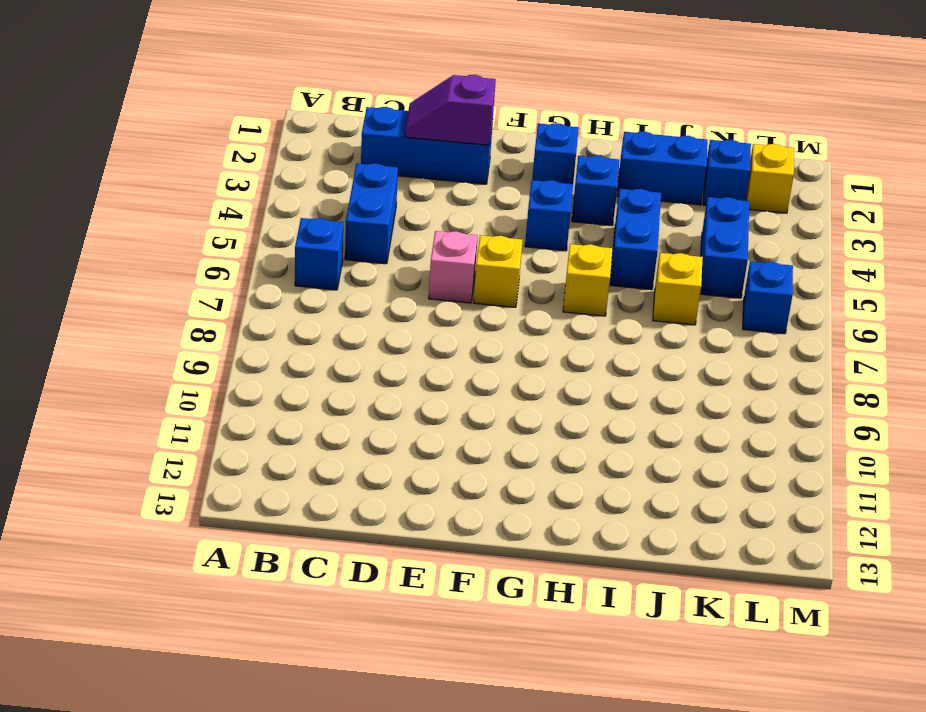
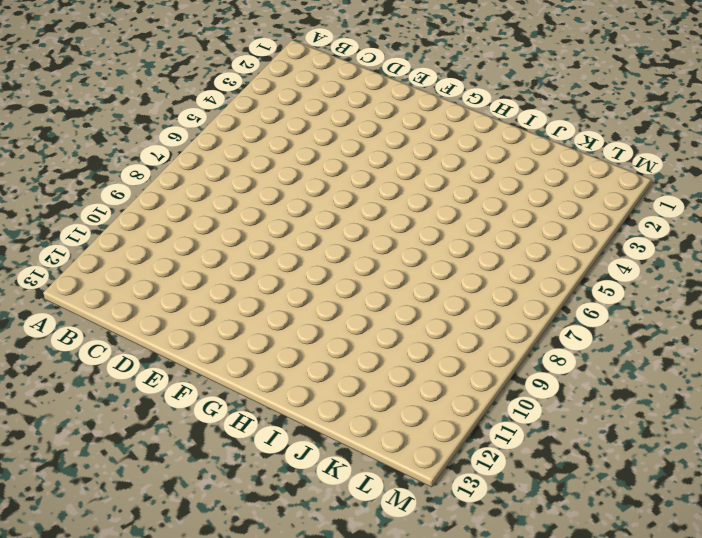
none -> blue brick B6 level 1
none -> blue brick C2:E2 level 1
none -> blue brick C4:C5 level 1

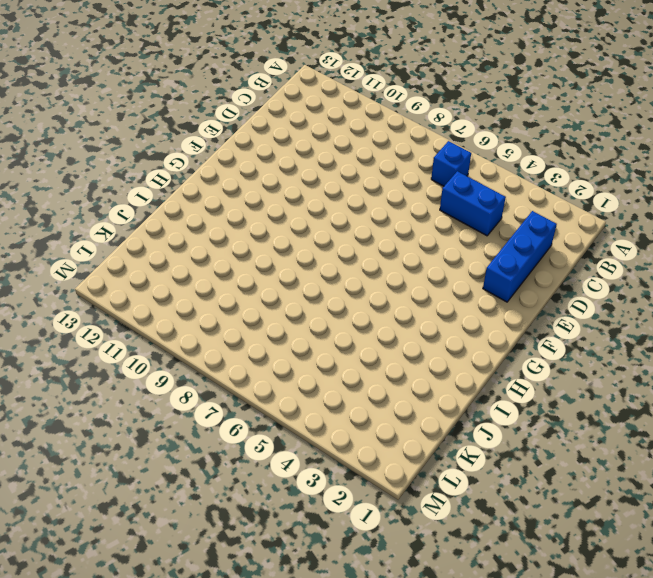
none -> pink brick E6 level 1
none -> yellow brick F6 level 1
none -> blue brick G2 level 1

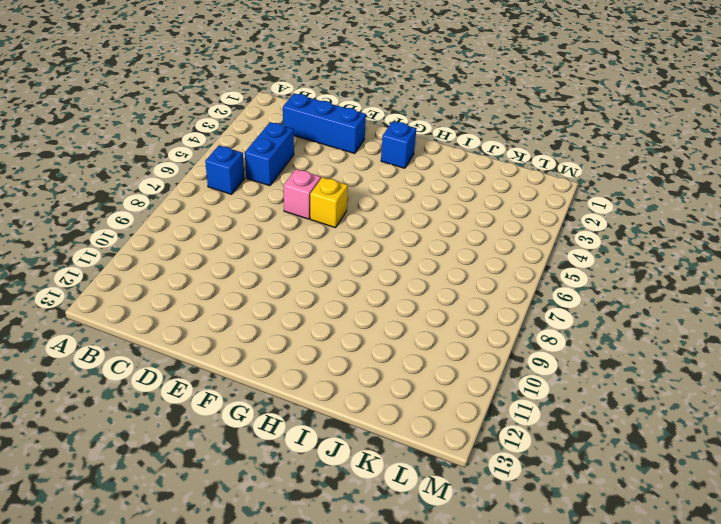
none -> blue brick G4 level 1
none -> blue brick H3 level 1
none -> yellow brick H6 level 1

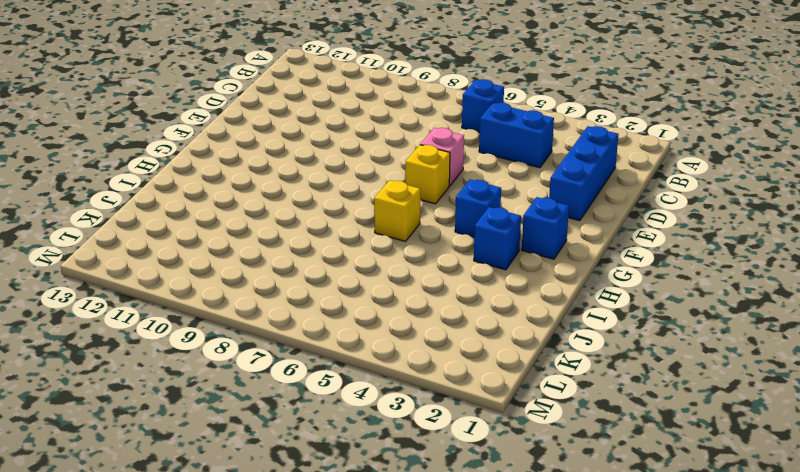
none -> blue brick I2:J2 level 1
none -> blue brick I4:I5 level 1
none -> yellow brick J6 level 1

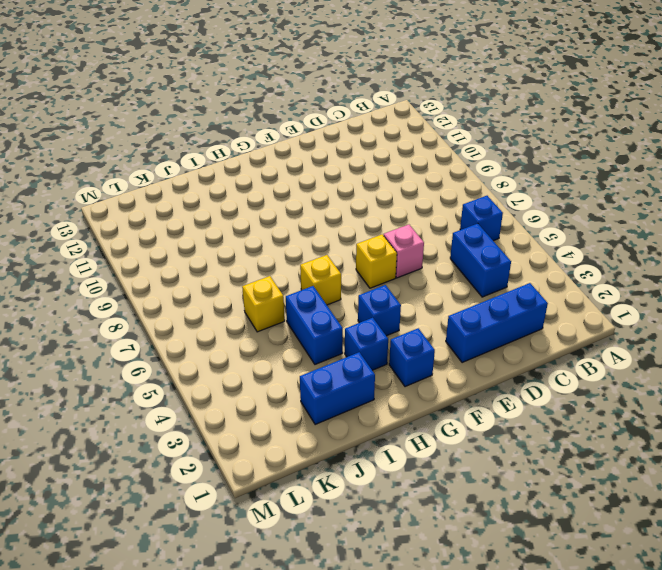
none -> blue brick K2 level 1
none -> blue brick K4:K5 level 1
none -> yellow brick L2 level 1

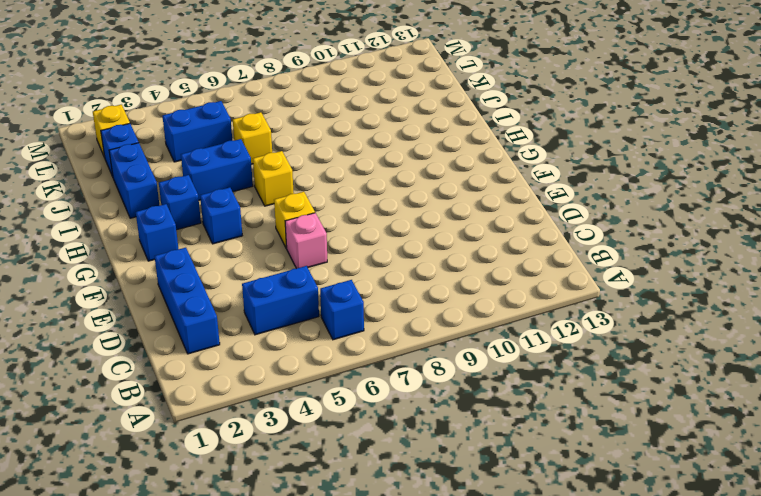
none -> blue brick L6 level 1
none -> purple slope D2:E2 level 2 top E

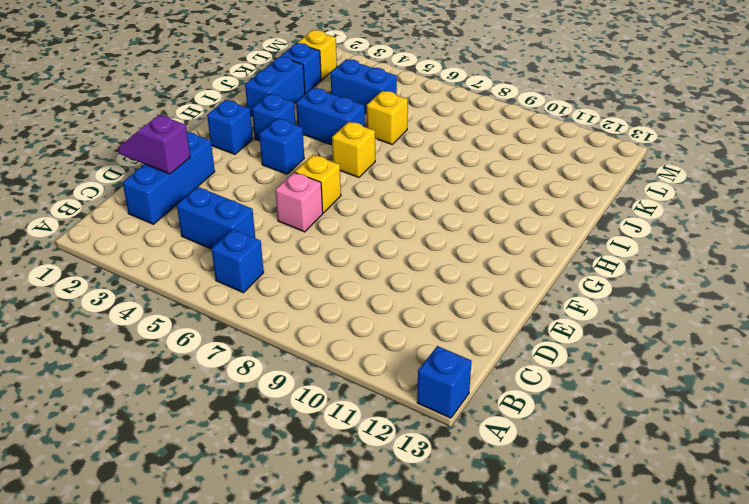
blue brick A13 level 1 -> blue brick L6 level 1
purple slope D1:D2 level 2 top 2 -> purple slope D2:E2 level 2 top E

